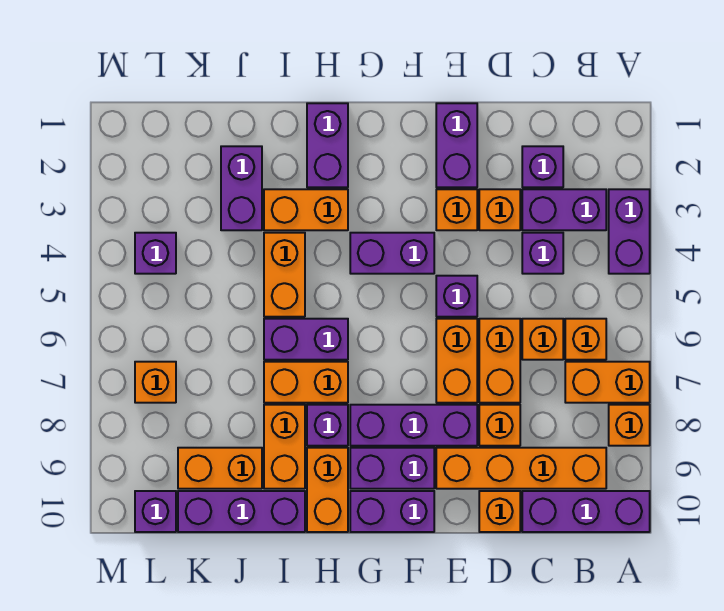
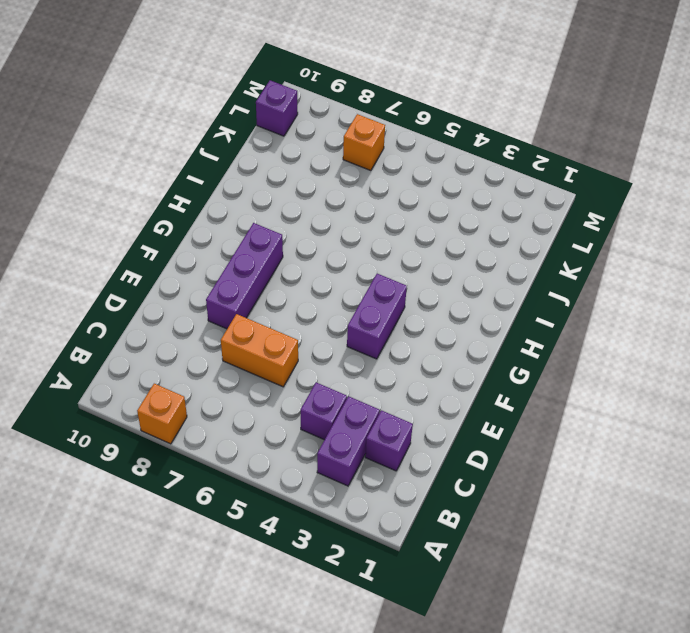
none -> purple brick A3:A4 level 1
none -> orange brick A7:B7 level 1
none -> purple brick A10:C10 level 1
none -> orange brick B6 level 1

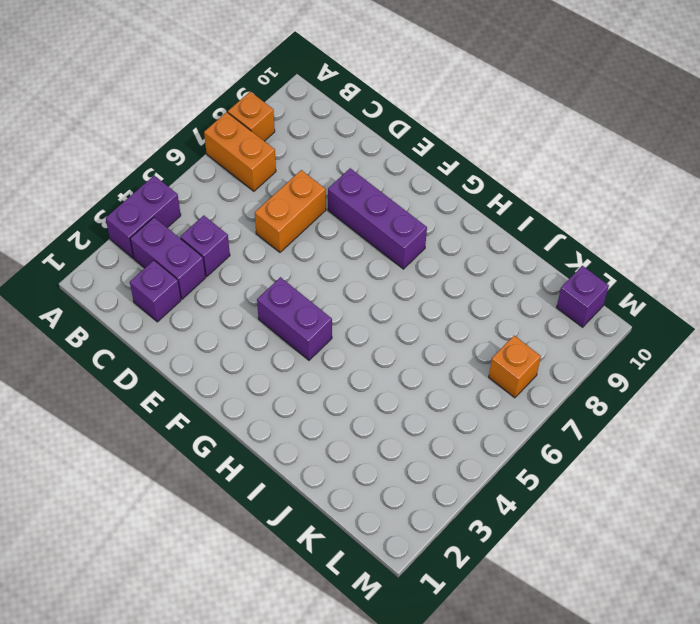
none -> purple brick A10:C10 level 1
none -> orange brick B6 level 1
none -> orange brick B9:E9 level 1
none -> orange brick C6 level 1

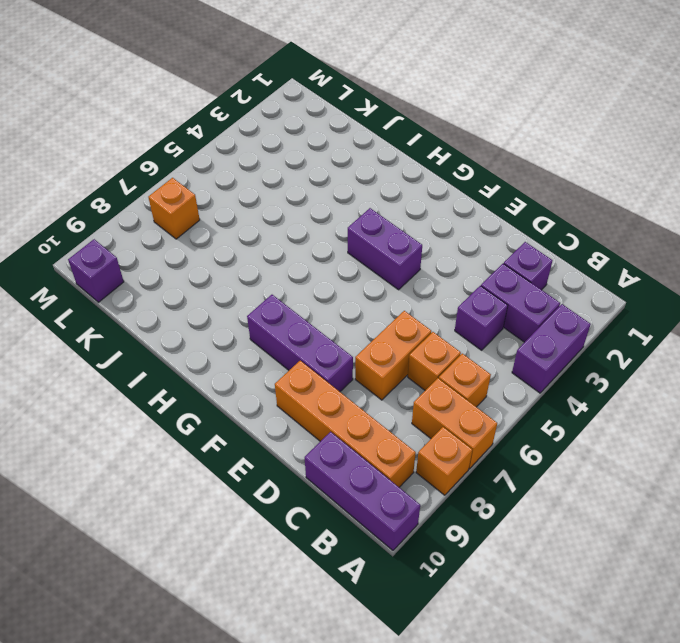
none -> orange brick D3 level 1
none -> orange brick D8 level 1
none -> orange brick D10 level 1
none -> purple brick E1:E2 level 1

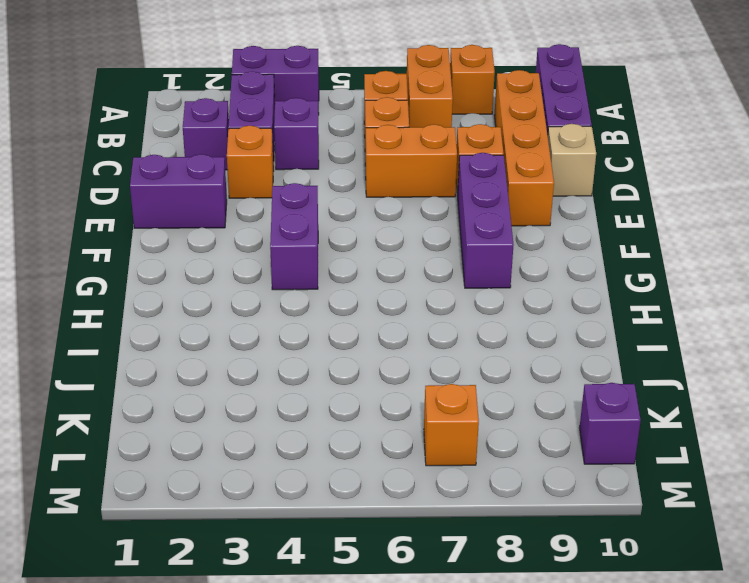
tan brick D10 level 1 -> orange brick D10 level 1
none -> orange brick E3 level 1
none -> purple brick E5 level 1
none -> orange brick E6:E7 level 1
none -> purple brick F9:G9 level 1

